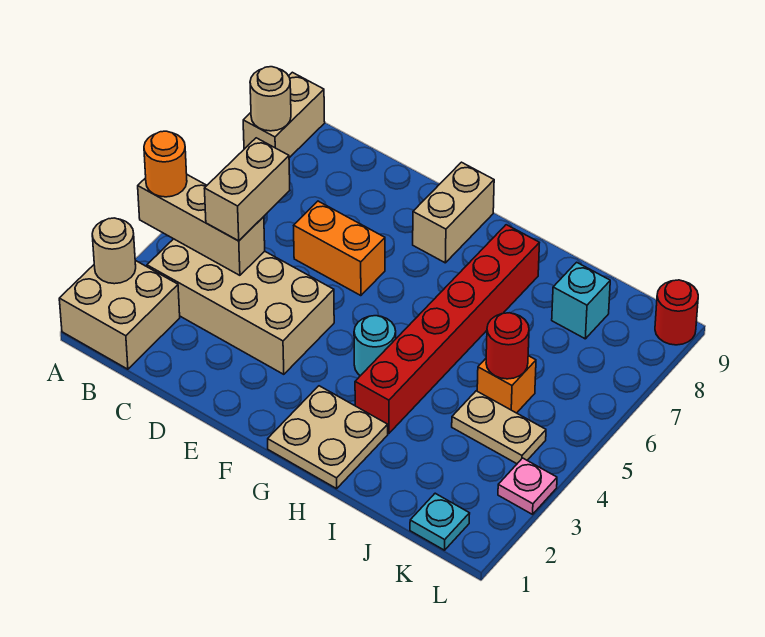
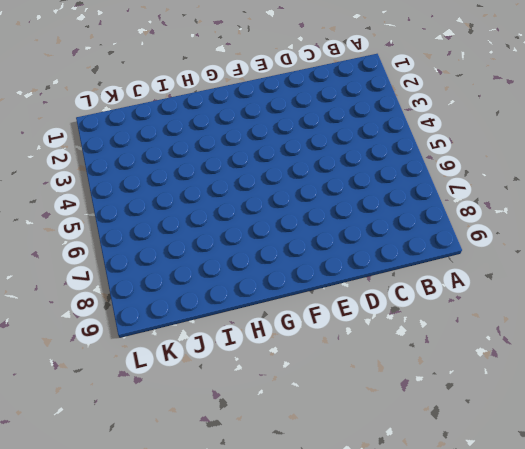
none -> tan brick A1:B2 level 1
none -> tan brick A8:A9 level 1
none -> tan brick B3:E4 level 1

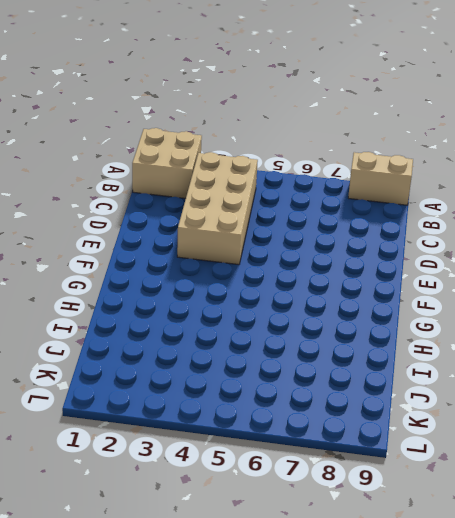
none -> orange brick D6:E6 level 1
none -> tan brick F8:F9 level 1
none -> tan plate G1:H2 level 1

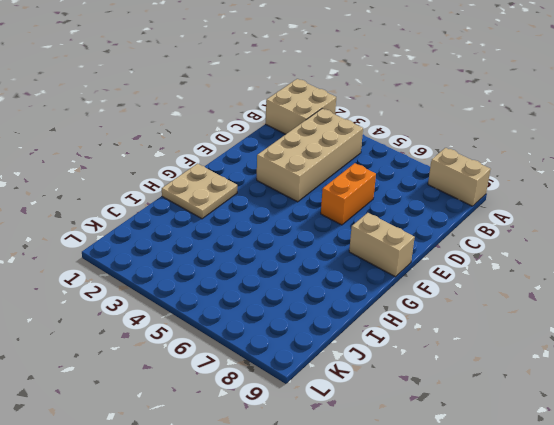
none -> cyan round brick G4 level 1
none -> red brick H3:H8 level 1
none -> tan plate J4:K4 level 1

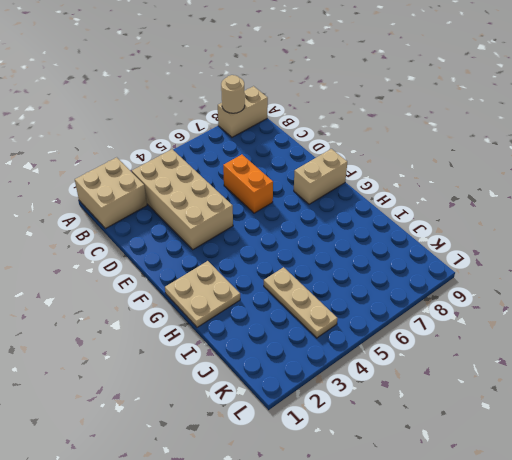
tan plate I4:K4 level 1 -> tan plate J4:K4 level 1
none -> cyan round brick G4 level 1
none -> red brick H3:H8 level 1
none -> orange brick J5 level 1

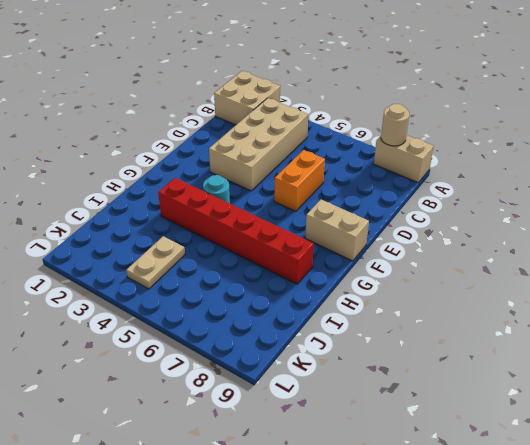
none -> tan plate G1:H2 level 1
none -> orange brick J5 level 1
none -> cyan brick J8 level 1

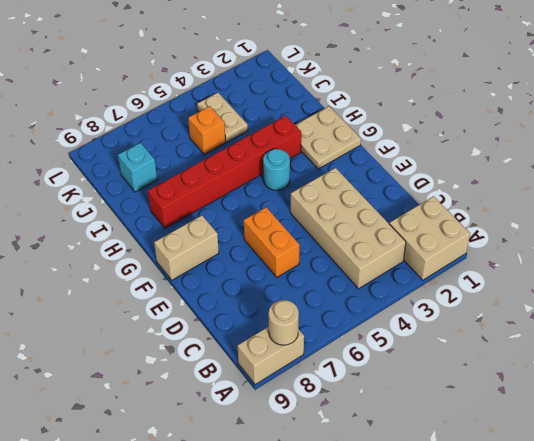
none -> cyan plate K1 level 1
none -> pink plate L3 level 1
none -> red round brick L9 level 1

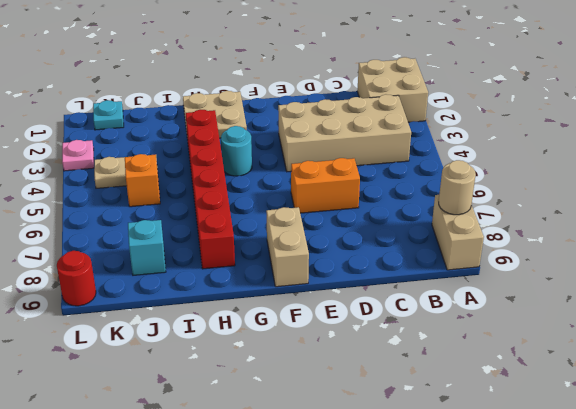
none -> tan round brick A2 level 2
none -> tan brick A4:C4 level 2
none -> red round brick J5 level 2

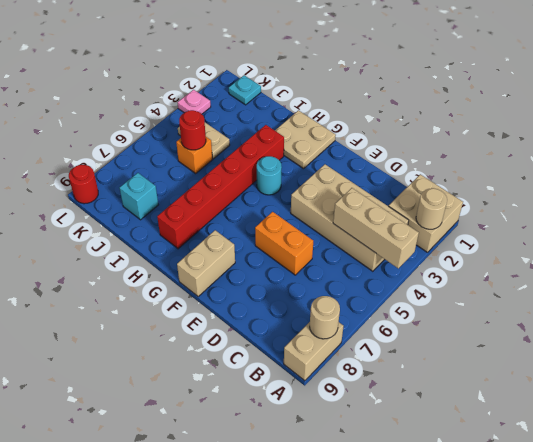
none -> orange round brick A4 level 3
none -> tan brick C4:C5 level 3

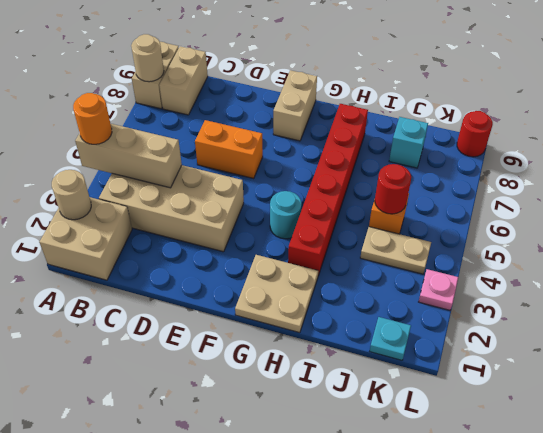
tan brick B8:B9 level 1 -> tan brick C4:C5 level 3

